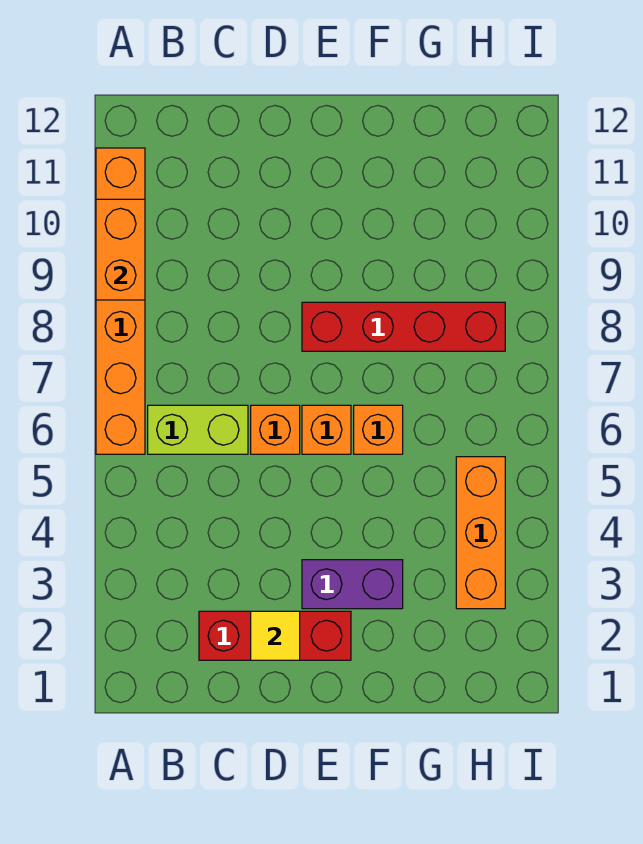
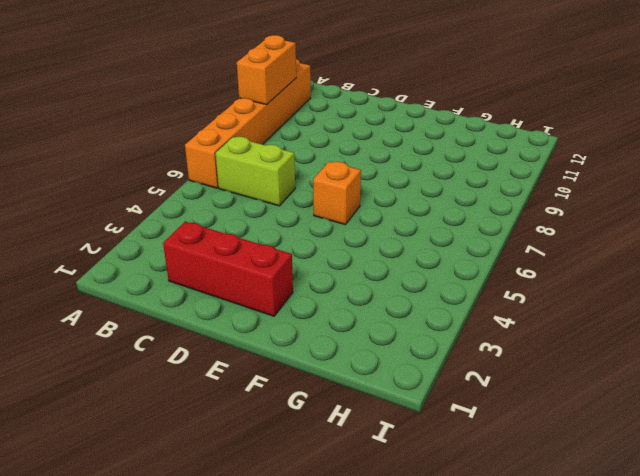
none -> orange brick D6 level 1
none -> purple brick E3:F3 level 1

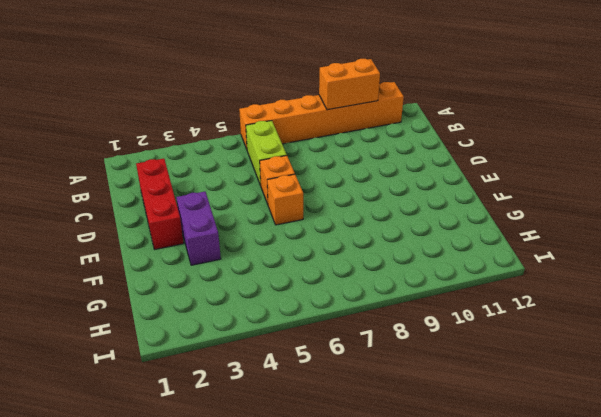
none -> red brick E8:H8 level 1
none -> orange brick F6 level 1

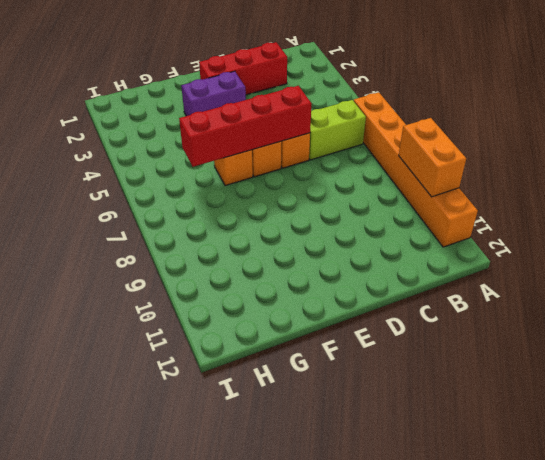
red brick D6:G6 level 2 -> red brick E8:H8 level 1
none -> orange brick H3:H5 level 1
none -> yellow tile D2 level 2

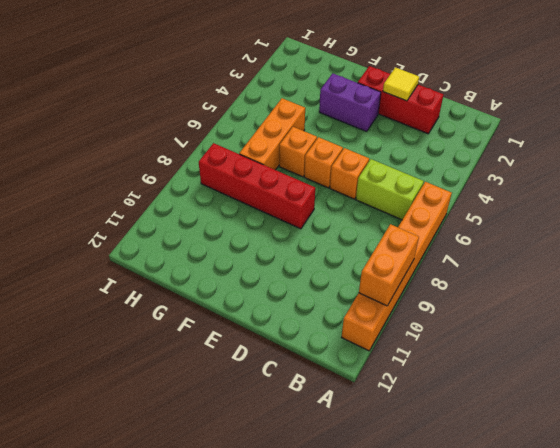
orange brick G5:G7 level 1 -> orange brick H3:H5 level 1

